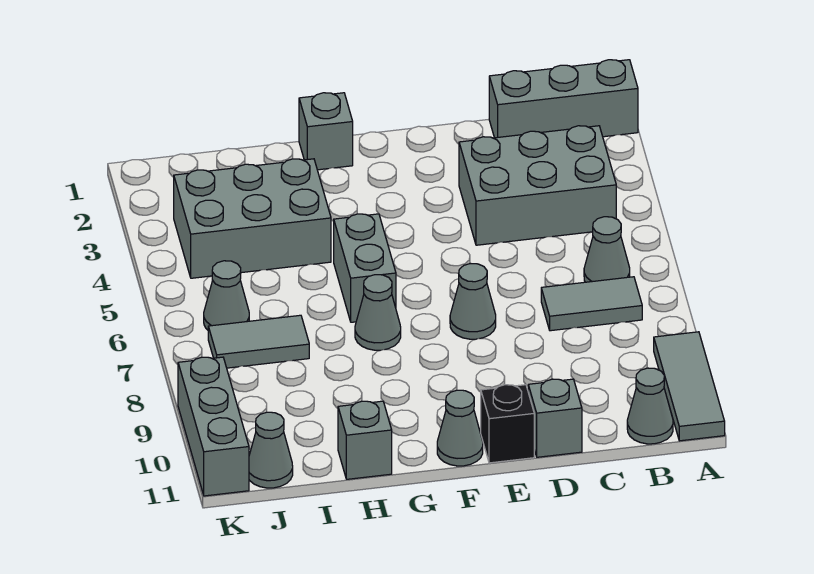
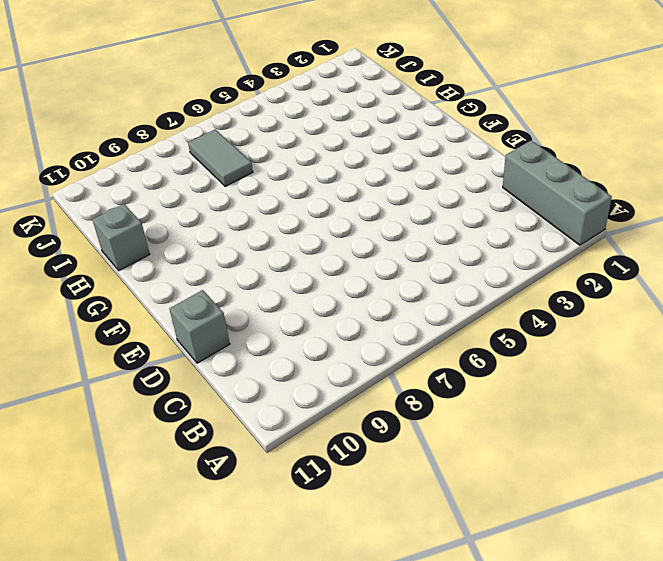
none -> grey tile A9:A11 level 1
none -> grey brick B3:D4 level 1
none -> grey cone B6 level 1

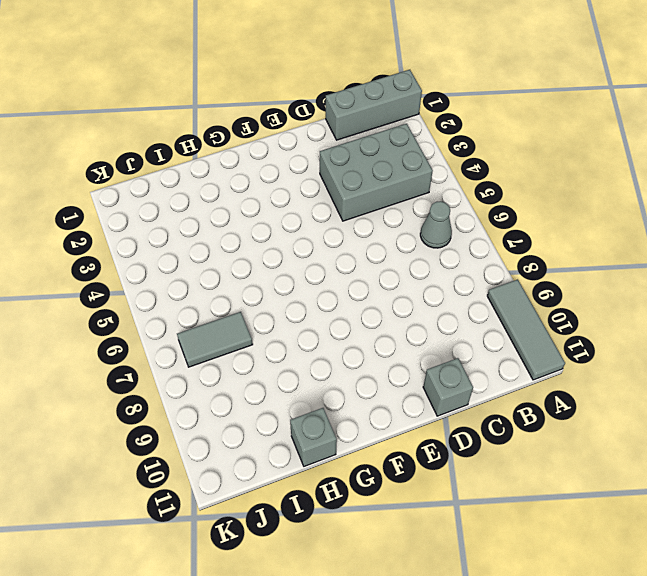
none -> grey tile B7:C7 level 1
none -> grey cone B11 level 1
none -> grey cone E7 level 1

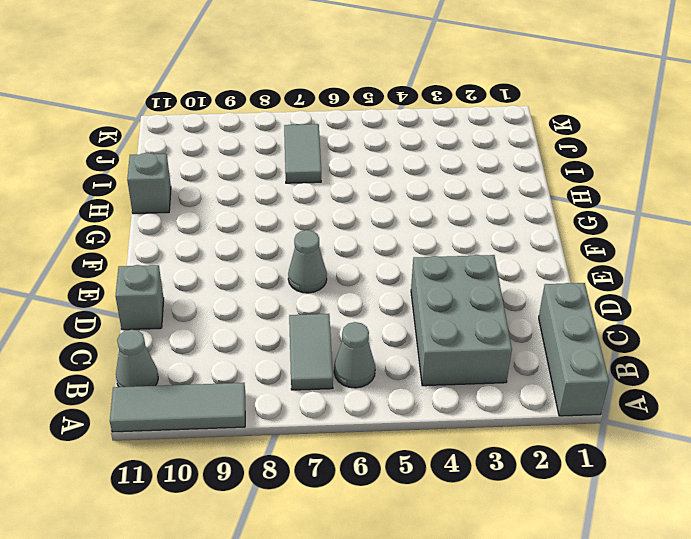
none -> black brick E11 level 1
none -> grey cone F11 level 1
none -> grey brick G1 level 1

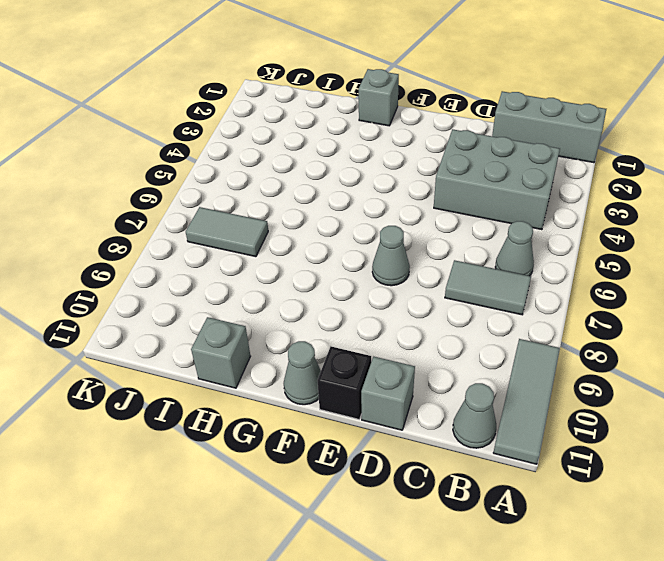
none -> grey brick G5:G6 level 1
none -> grey cone G7 level 1
none -> grey brick H3:J4 level 1

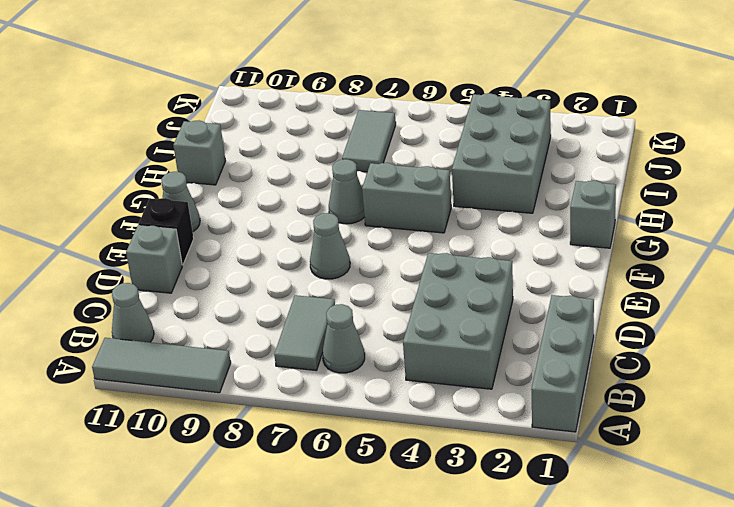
none -> grey cone J6 level 1
none -> grey cone J11 level 1
none -> grey brick K9:K11 level 1

